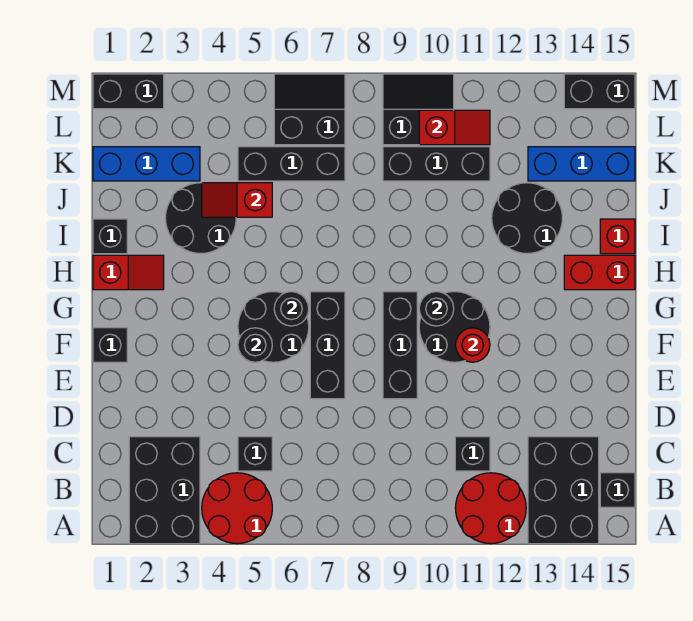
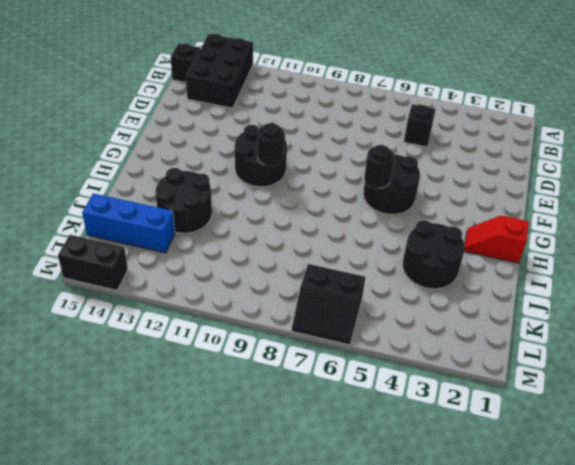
none -> black brick A2:C3 level 1
none -> red round brick A4:B5 level 1
none -> red round brick A11:B12 level 1
none -> black brick C11 level 1

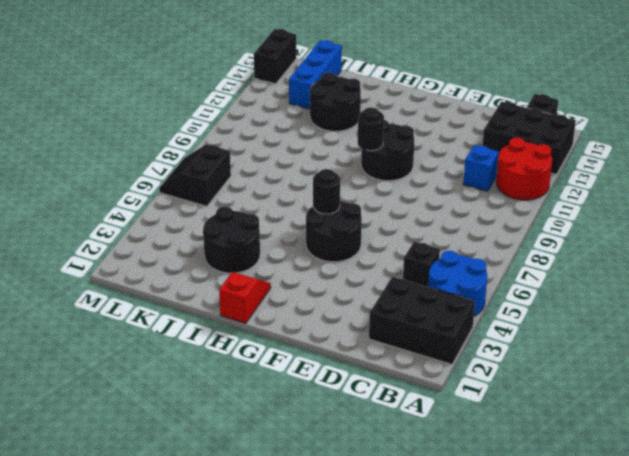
blue round brick A4:B5 level 1 -> red round brick A4:B5 level 1
blue brick C11 level 1 -> black brick C11 level 1
none -> black brick E7:G7 level 1
none -> black brick E9:G9 level 1
none -> black brick F1 level 1
none -> red brick H14:H15 level 1

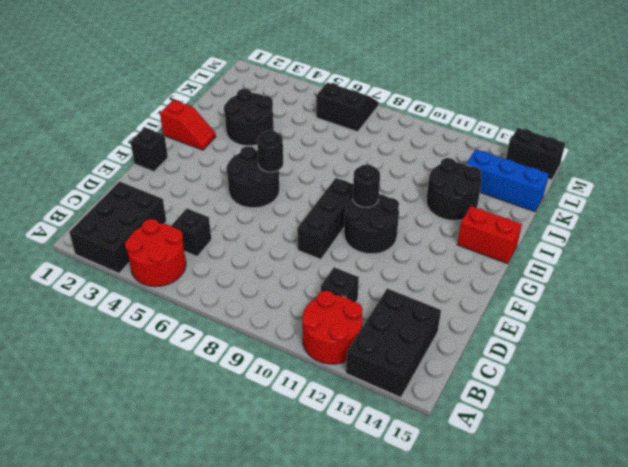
none -> black brick B15 level 1
none -> black brick E7:G7 level 1
none -> black brick I1 level 1
none -> red brick I15 level 1

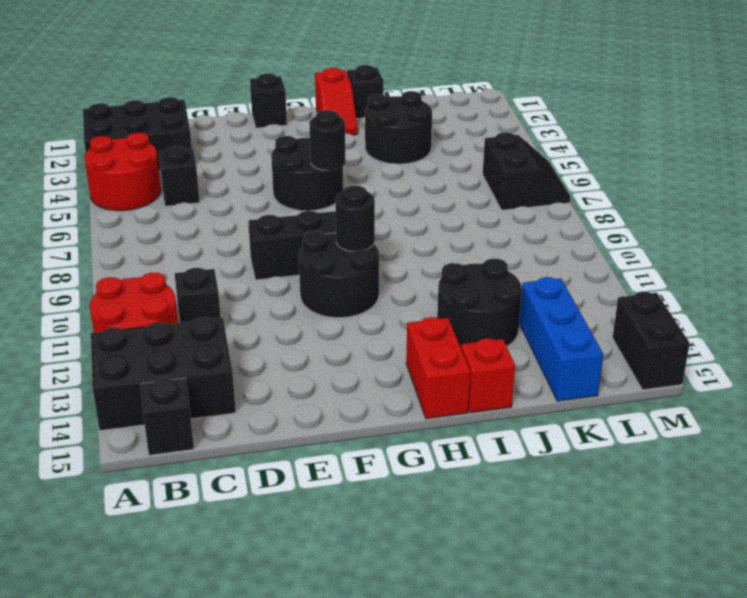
none -> black brick E7:G7 level 1
none -> blue brick K1:K3 level 1
none -> black brick K5:K7 level 1
none -> black brick K9:K11 level 1

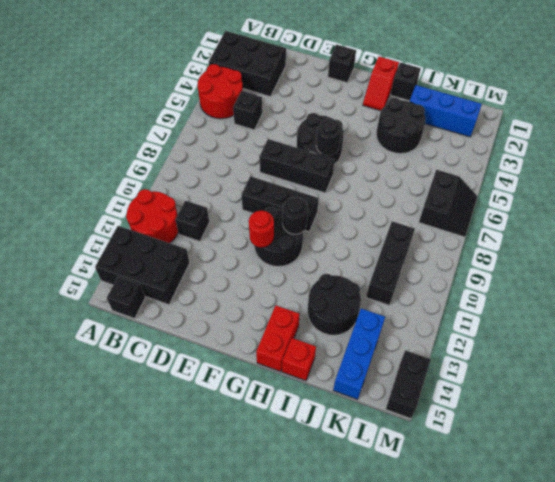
blue brick J2:L2 level 1 -> blue brick K1:K3 level 1
none -> black brick K5:K7 level 1
none -> black slope L9:M10 level 1 top L
none -> black brick M1:M2 level 1
none -> black round brick F5 level 2

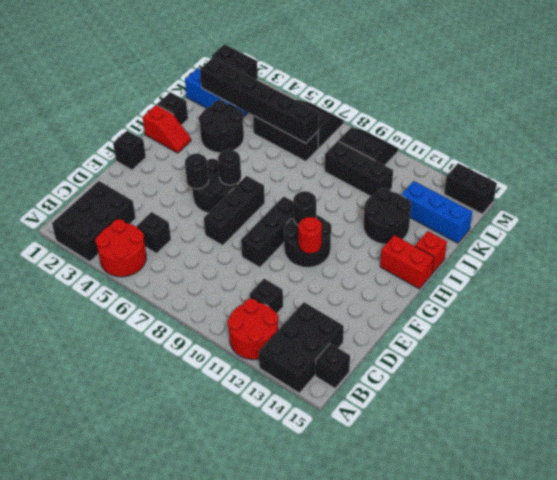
black brick K2:K7 level 2 -> none
none -> red slope J4:J5 level 2 top 5
none -> red slope L10:L11 level 2 top 10

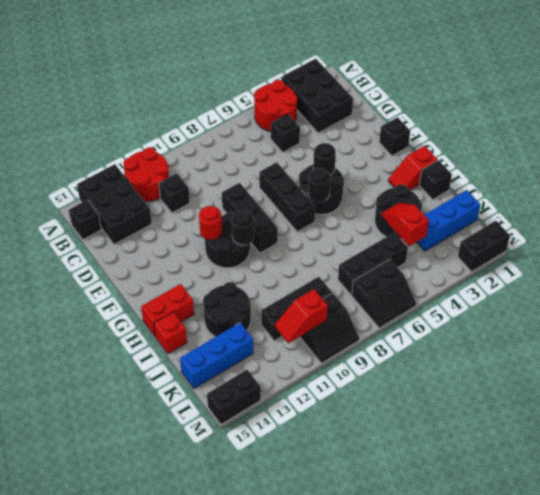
red slope J4:K4 level 2 top K -> red slope J4:J5 level 2 top 5

